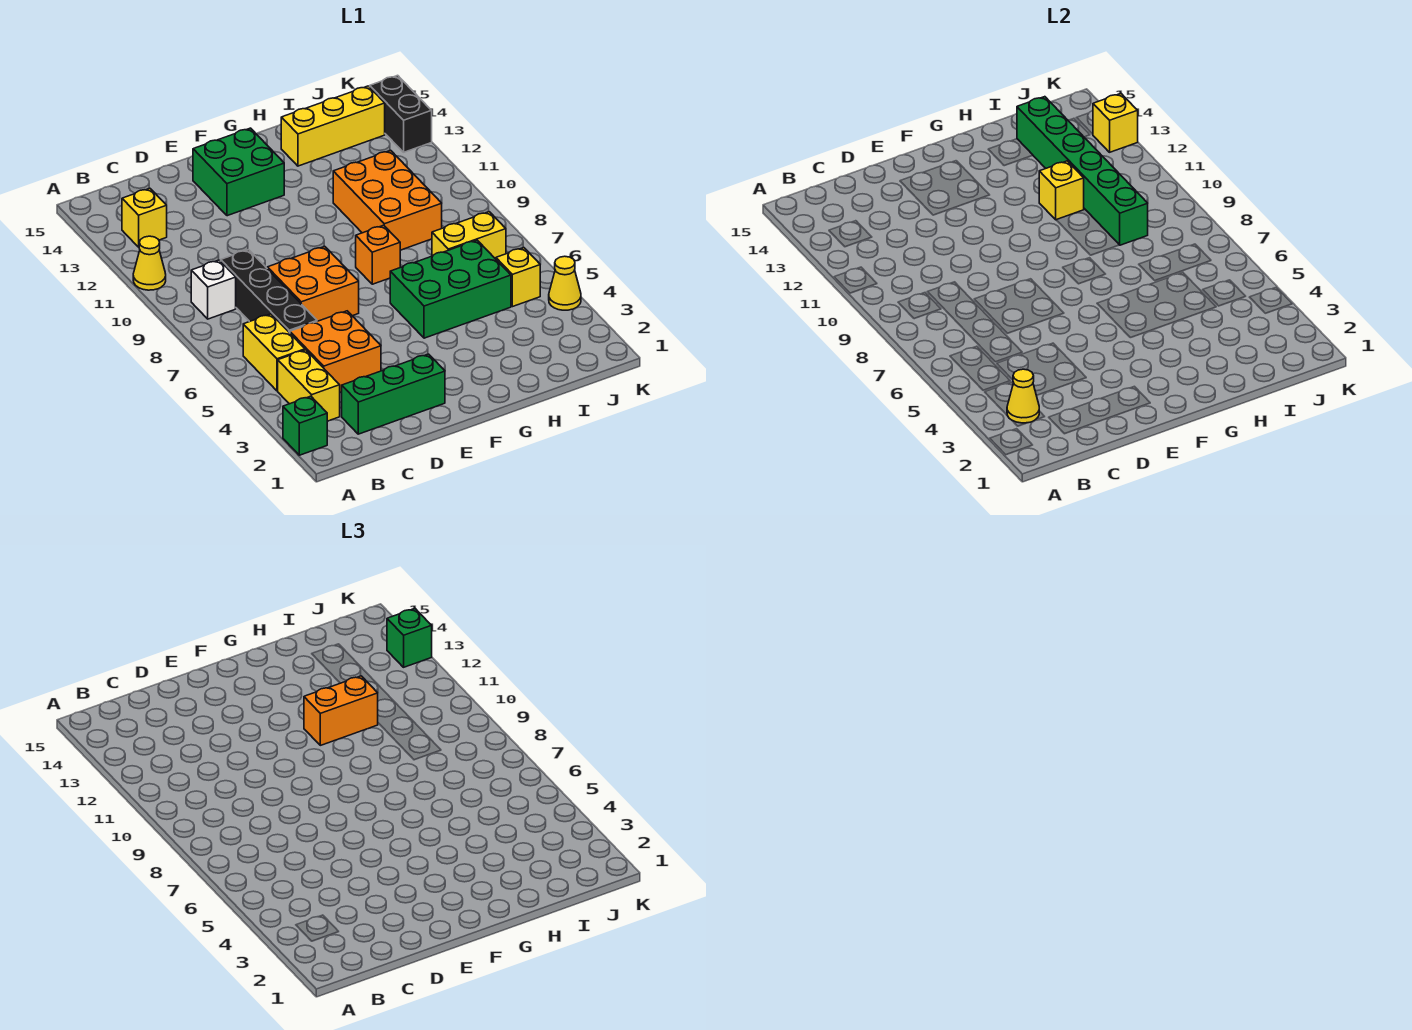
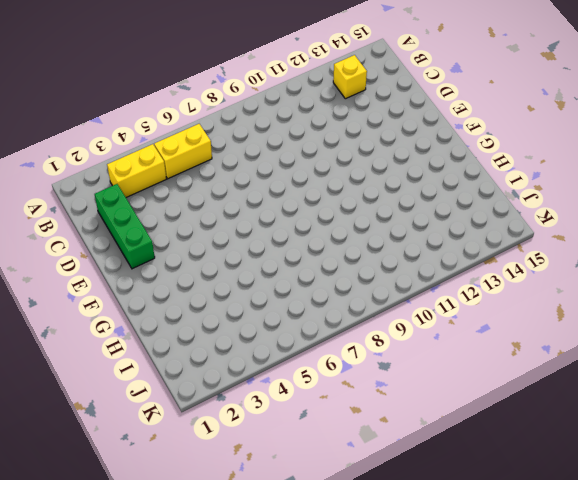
none -> green brick A2 level 1
none -> yellow cone A11 level 1
none -> white brick B9 level 1

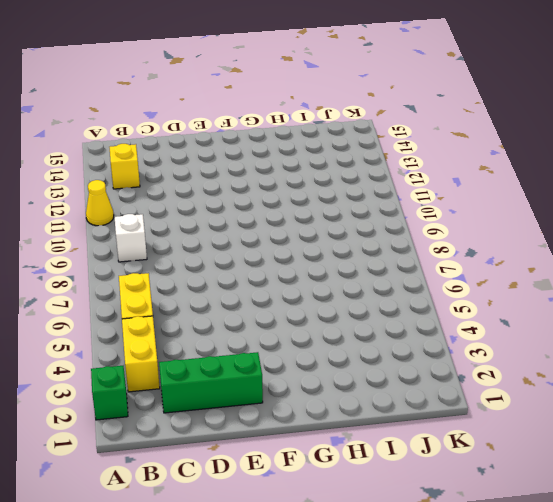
none -> orange brick C4:D5 level 1
none -> black brick C6:C9 level 1
none -> orange brick D7:E8 level 1

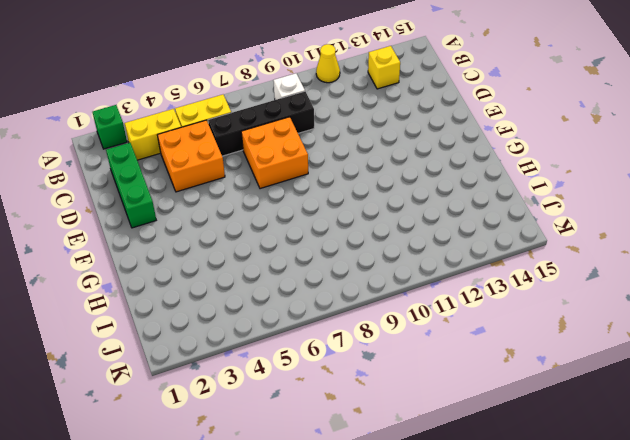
none -> green brick E13:F14 level 1
none -> green brick G5:I6 level 1
none -> orange brick G8 level 1

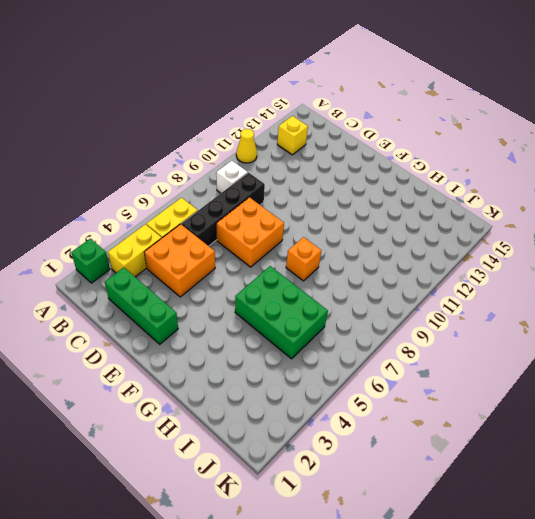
none -> green brick E13:F14 level 1
none -> orange brick H9:I11 level 1
none -> yellow brick H14:J14 level 1

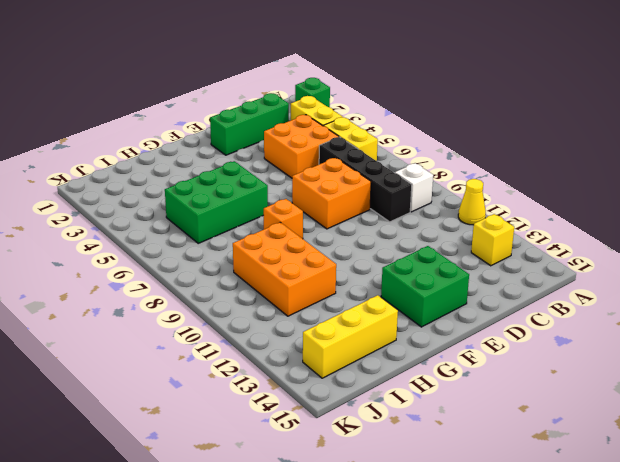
none -> yellow brick I7:J7 level 1
none -> yellow brick J5 level 1
none -> yellow cone K4 level 1

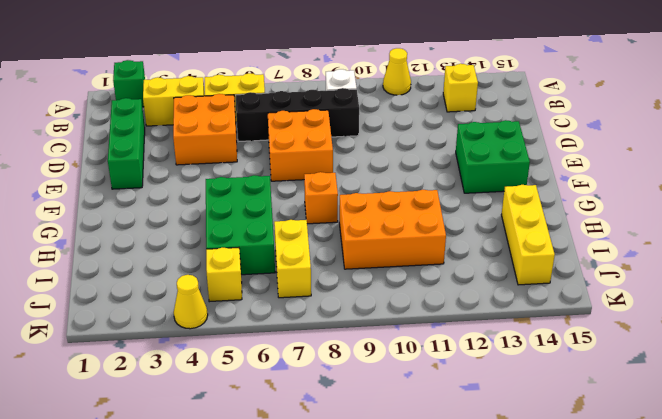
none -> black brick K13:K14 level 1
none -> yellow cone B3 level 2
none -> yellow brick H11 level 2

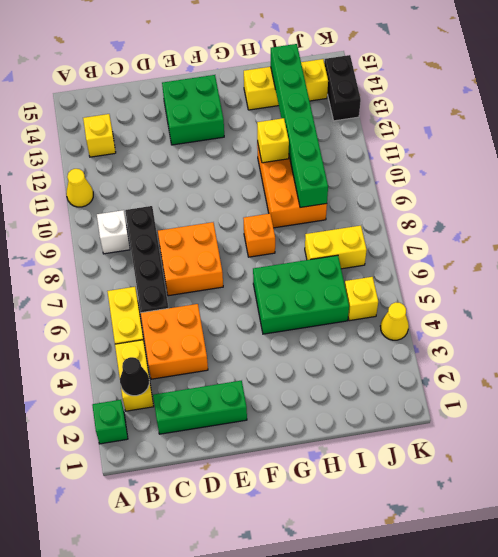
black cone B3 level 2 -> yellow cone B3 level 2
none -> yellow brick K13 level 2
none -> orange brick G11:H11 level 3
none -> green brick K13 level 3

